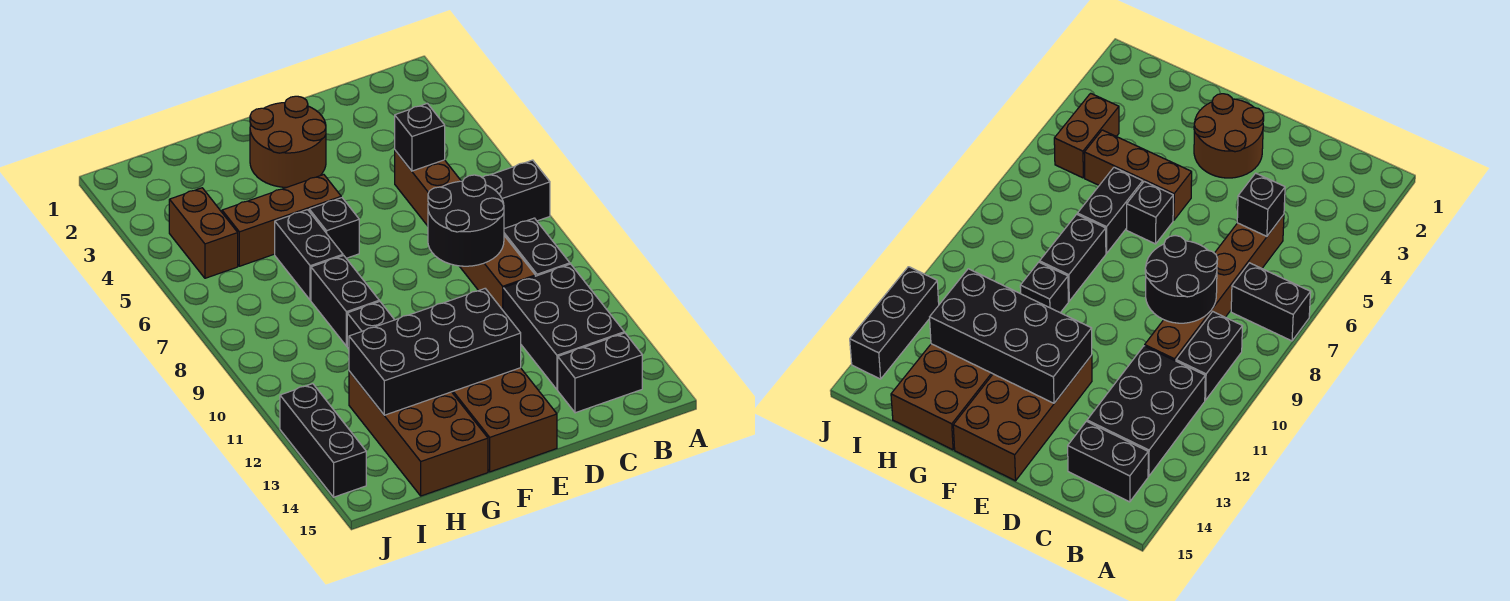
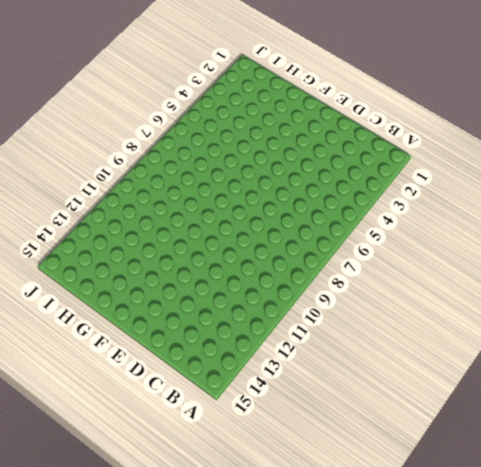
none -> black brick A7:B7 level 1
none -> black brick B9:B10 level 1
none -> black brick B11:C13 level 1

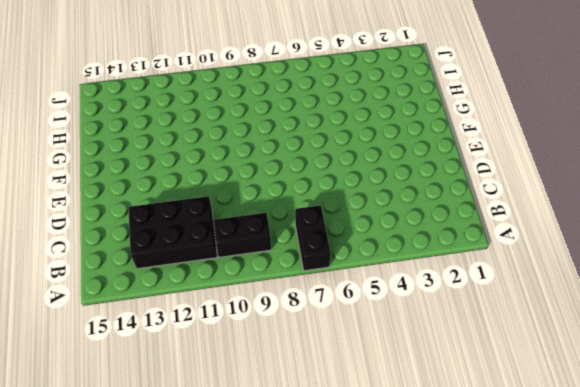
none -> black brick B14:C14 level 1
none -> brown brick C5:C10 level 1
none -> brown round brick E2:F3 level 1

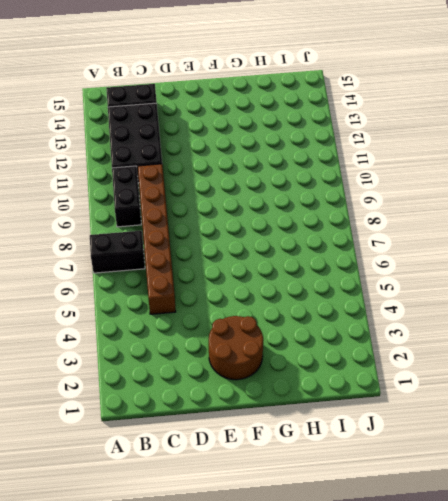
none -> brown brick E12:F15 level 1
none -> brown brick F5:H5 level 1
none -> black brick F6 level 1

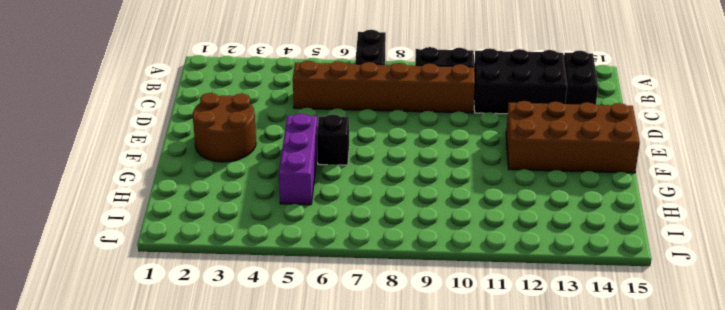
purple brick F5:H5 level 1 -> brown brick F5:H5 level 1
none -> black brick G6:G7 level 1
none -> black brick G8:G9 level 1
none -> black brick G10 level 1

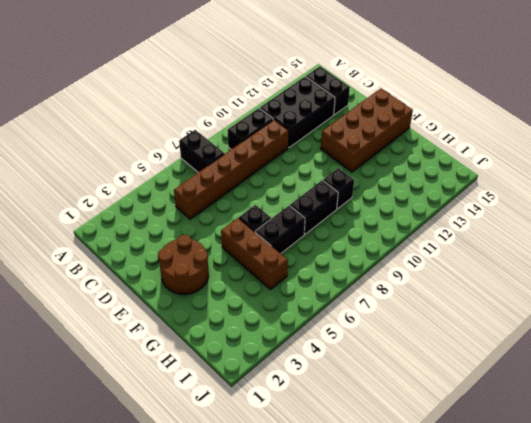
none -> brown brick G12:H15 level 1
none -> brown brick I4:I5 level 1
none -> black brick J12:J14 level 1

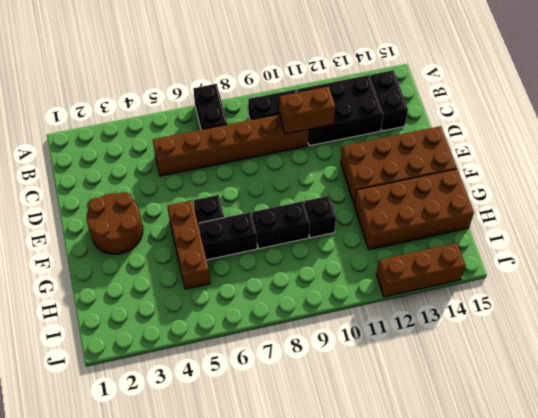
brown brick C10:C11 level 2 -> brown brick I4:I5 level 1
brown brick J12:J14 level 1 -> black brick J12:J14 level 1
none -> black brick C5 level 2
none -> black round brick C8:D9 level 2
none -> black brick E12:H13 level 2

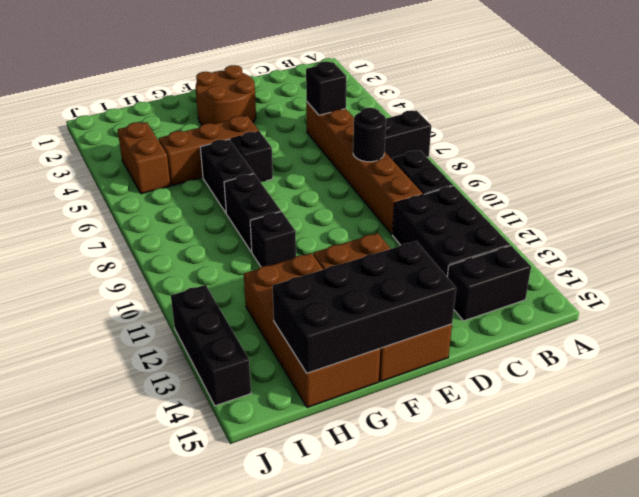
black round brick C8 level 2 -> black round brick C8:D9 level 2
black brick E14:H15 level 2 -> black brick E12:H13 level 2

